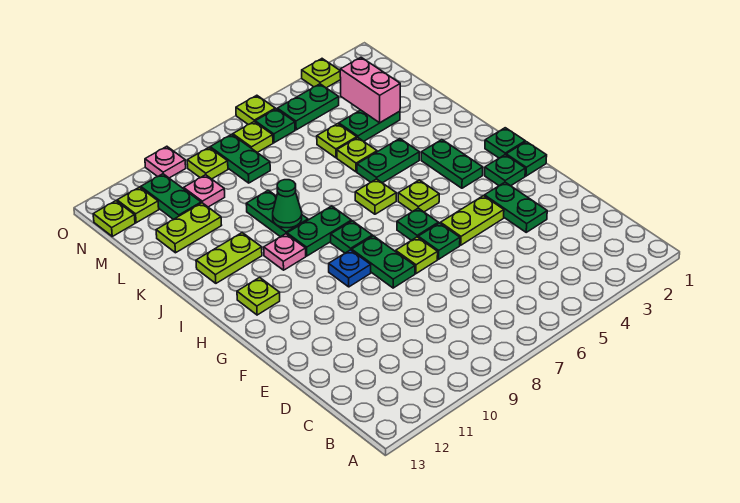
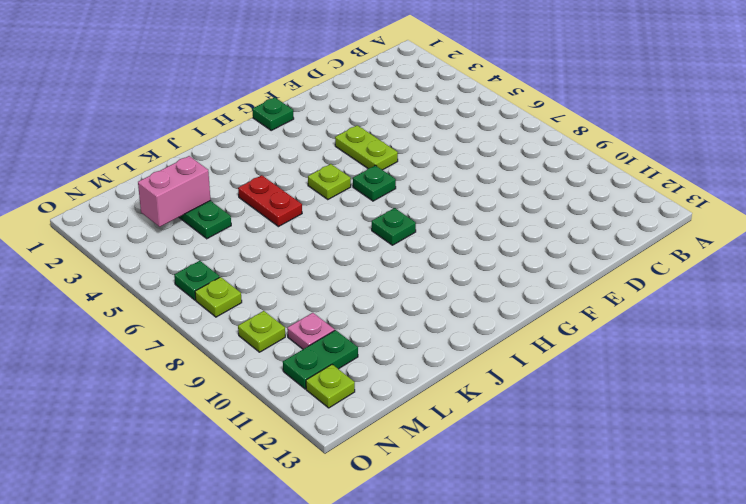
red plate J4:J5 level 1 -> green plate J4:J5 level 1
none -> green plate E3:F3 level 1
none -> green plate F6 level 1
none -> lime plate F7 level 1
none -> green plate F8:G8 level 1

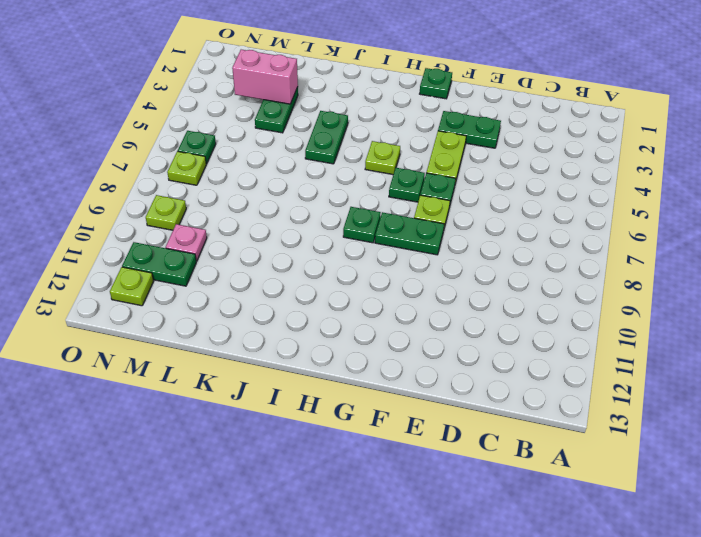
none -> green plate G2 level 1
none -> blue plate G9 level 1
none -> green plate H1 level 1
none -> green plate H3:I3 level 1

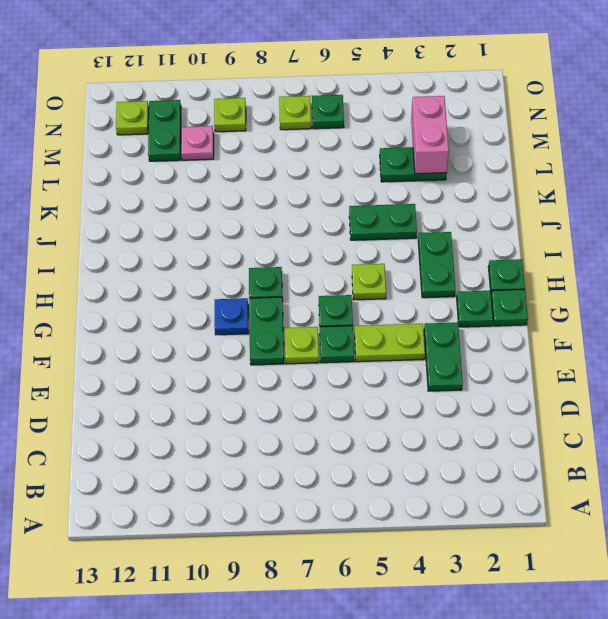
none -> lime plate H12 level 1
none -> lime plate I6 level 1
none -> green plate I8:I9 level 1
none -> pink plate I10 level 1

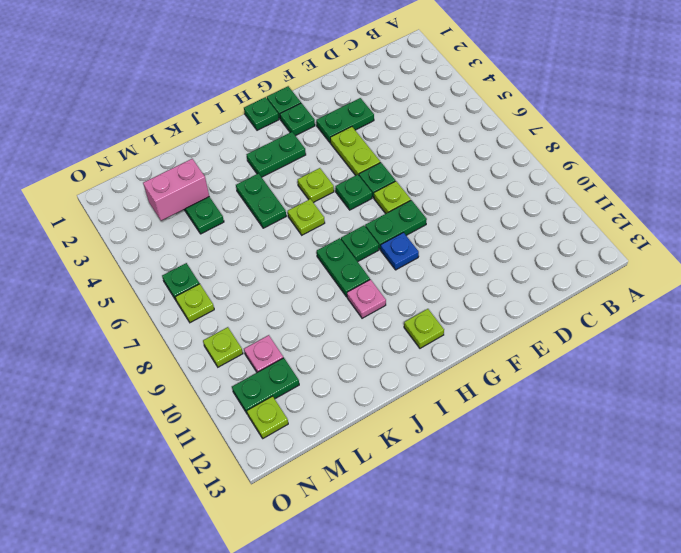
none -> green plate J9:K9 level 1
none -> lime plate J11:J12 level 1
none -> lime plate K5 level 1
none -> lime plate L5 level 1

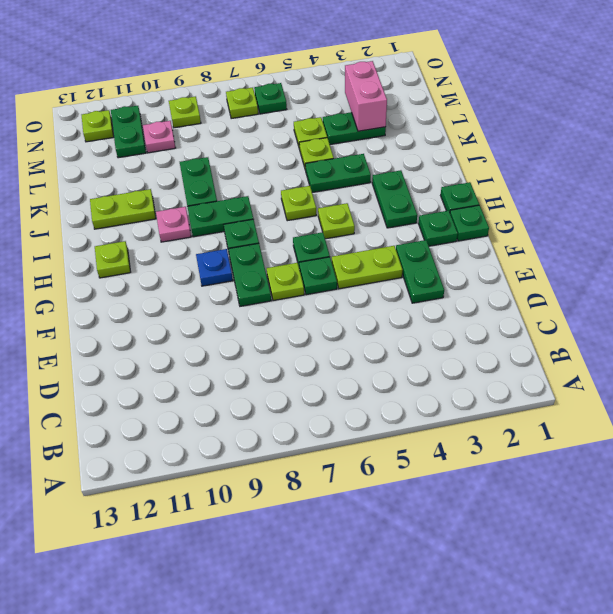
none -> lime plate L11:L12 level 1
none -> green plate M8:N8 level 1
none -> green plate N4:N5 level 1
none -> lime plate N13 level 1

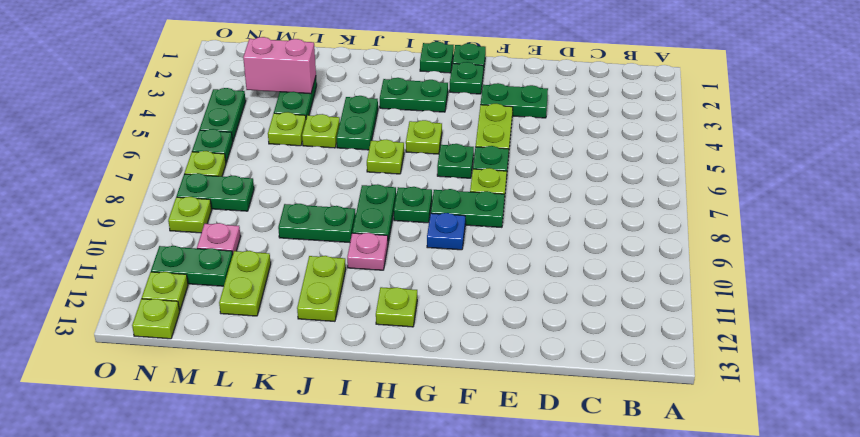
none -> lime plate O3 level 1
none -> lime plate O6 level 1
none -> pink plate O10 level 1
none -> green cone J9 level 2

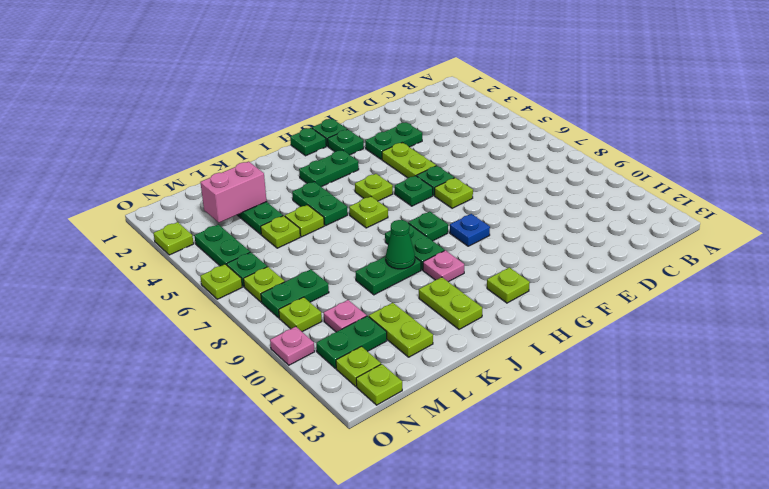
none -> green plate F8:G8 level 1

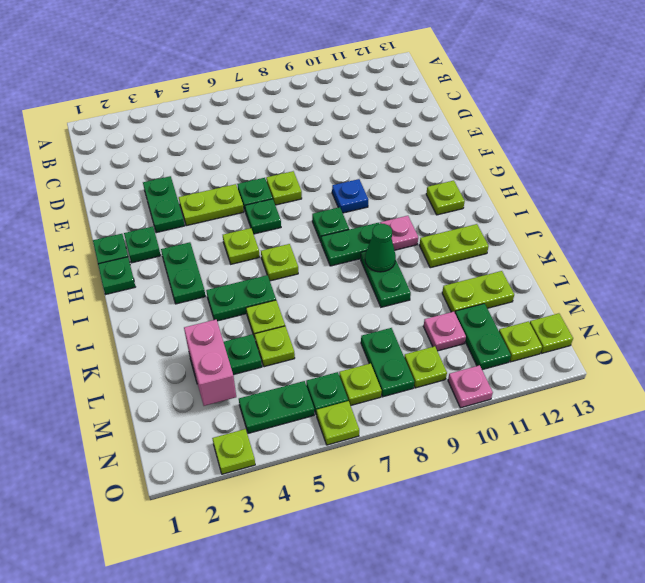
none -> green plate F8:G8 level 1

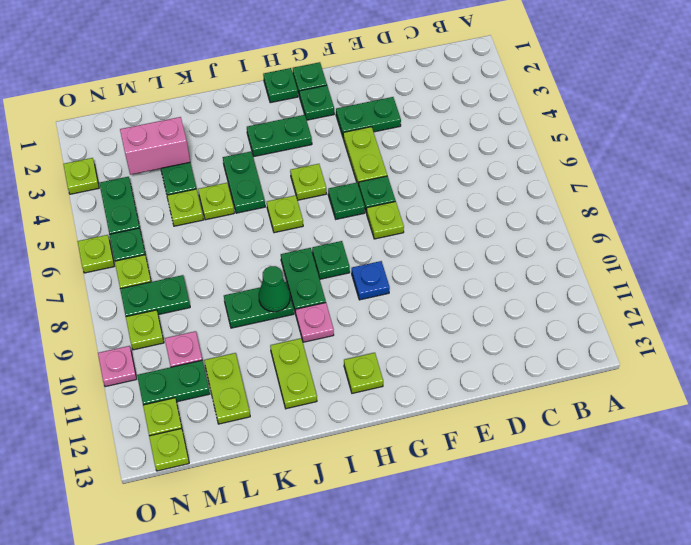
none -> green plate F8:G8 level 1

